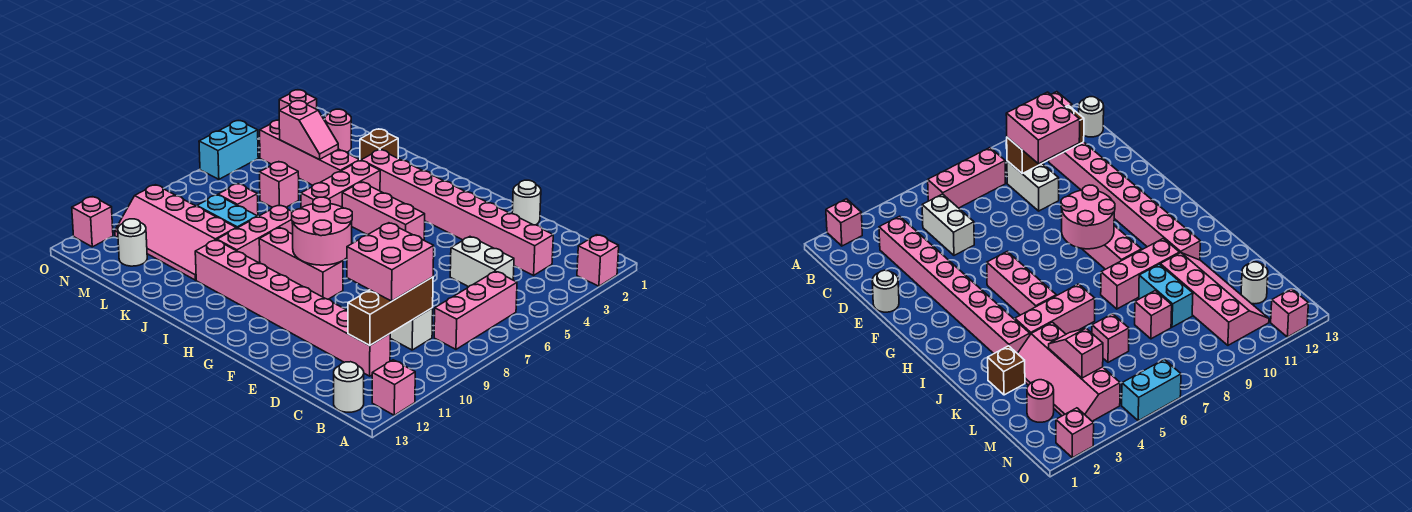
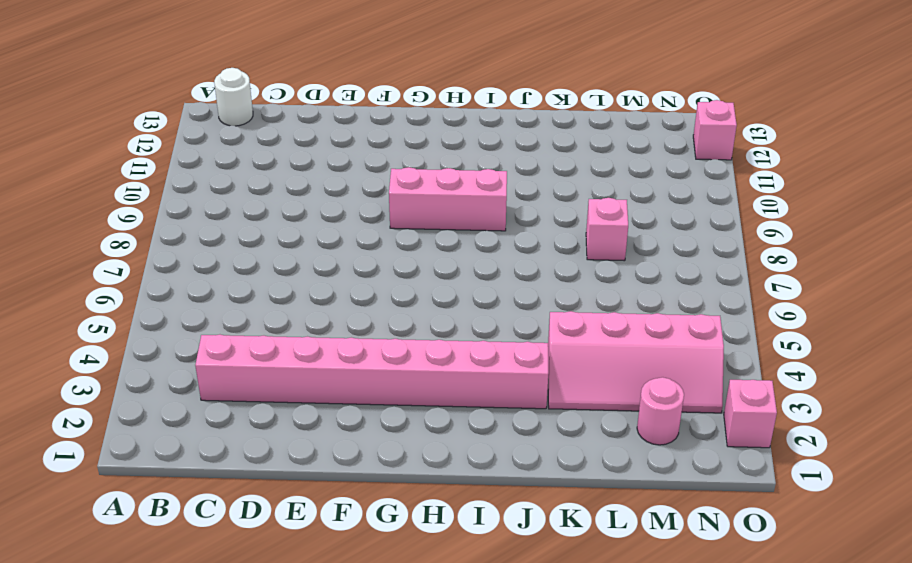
none -> pink brick A2 level 1
none -> pink brick A12 level 1
none -> pink brick B6:B8 level 1

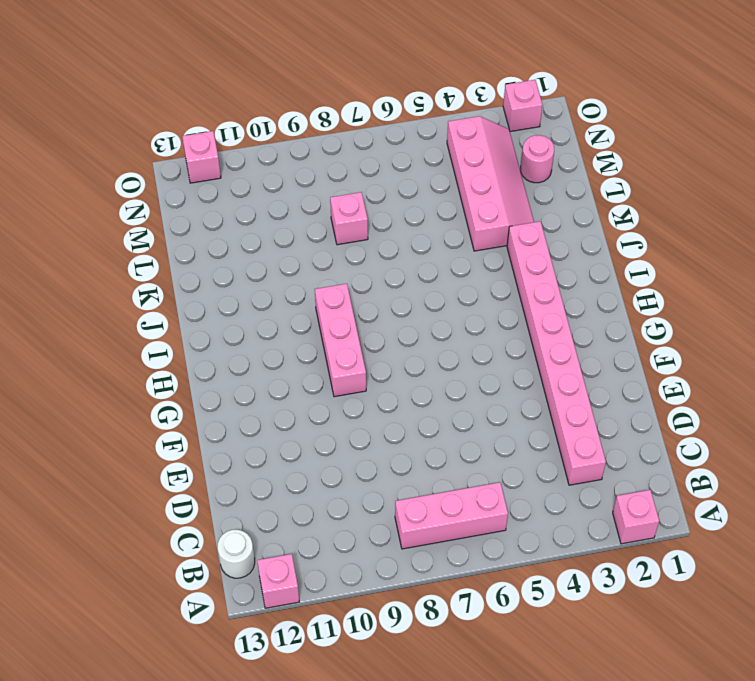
none -> white brick C5:D5 level 1
none -> white brick C9:D9 level 1
none -> pink brick C11:J11 level 1

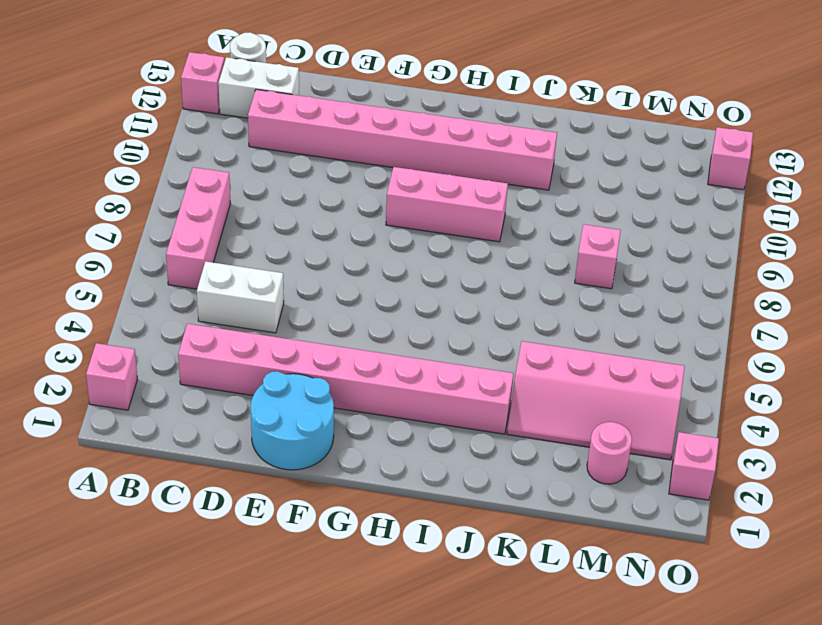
white brick B12:C12 level 1 -> white brick C9:D9 level 1
cyan round brick E1:F2 level 1 -> white round brick E1 level 1
none -> pink brick G5:I5 level 1
none -> pink brick J4:J6 level 1
none -> pink brick J8:J10 level 1

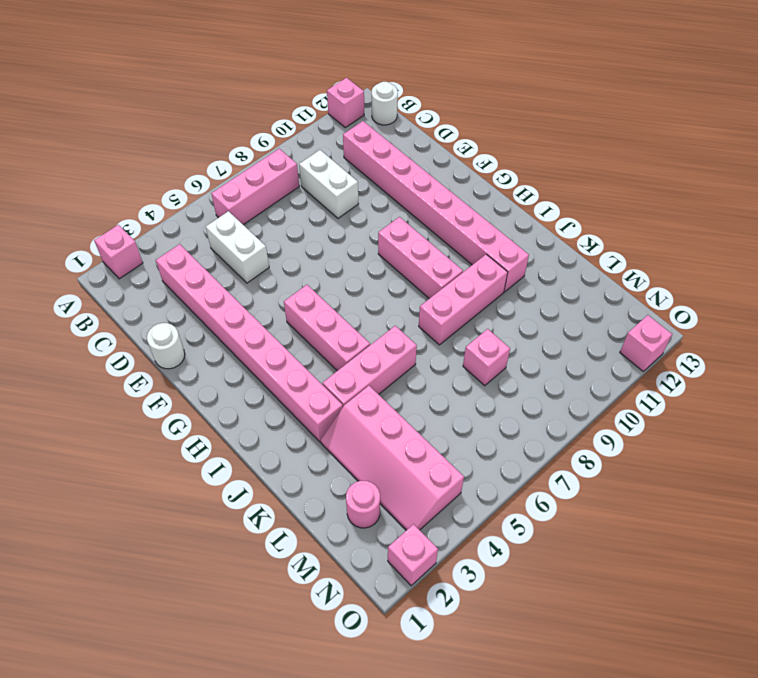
none -> brown brick K2 level 1
none -> cyan brick K9:L9 level 1
none -> pink slope K10:N11 level 1 top 10

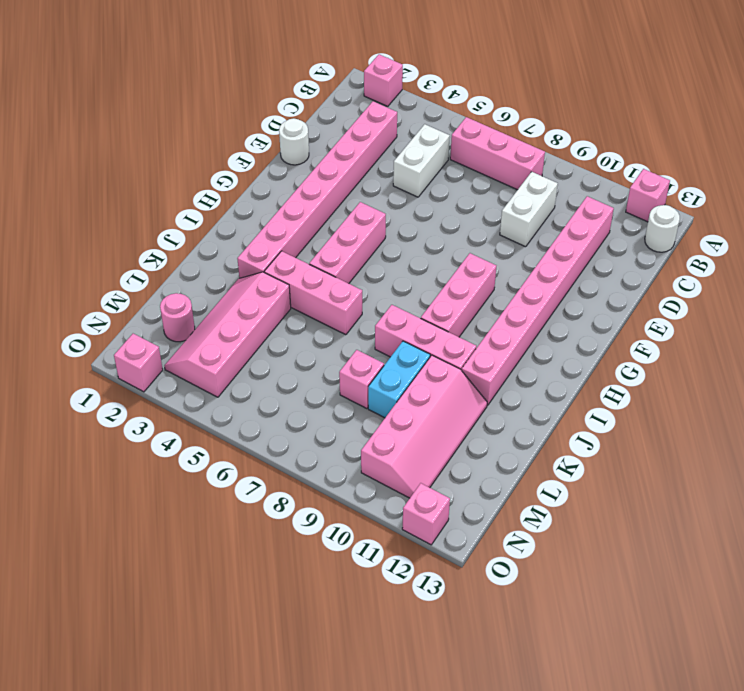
none -> brown brick K2 level 1
none -> pink brick L6 level 1
none -> white round brick M12 level 1

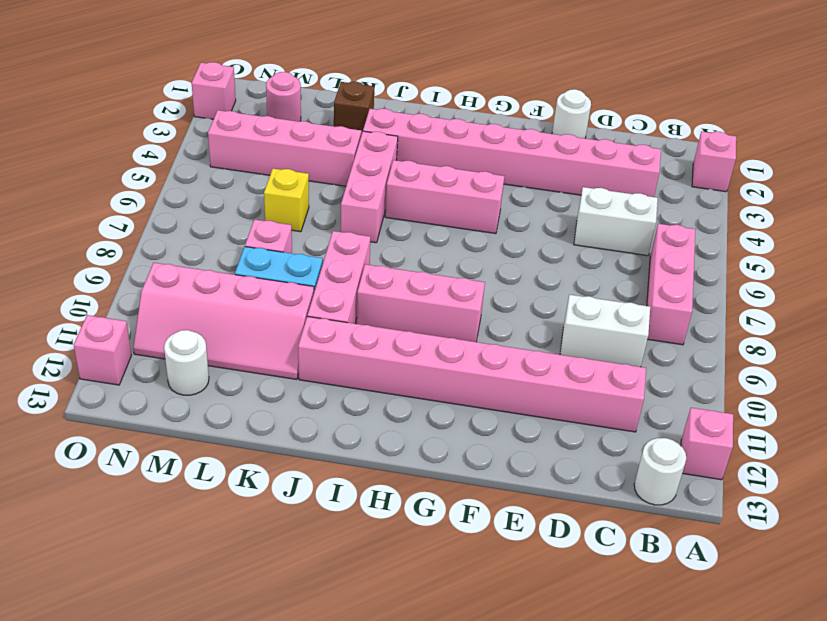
yellow brick L6 level 1 -> pink brick L6 level 1
none -> cyan brick O5:O6 level 1
none -> brown brick C9:C11 level 2
none -> pink round brick G8:H9 level 2

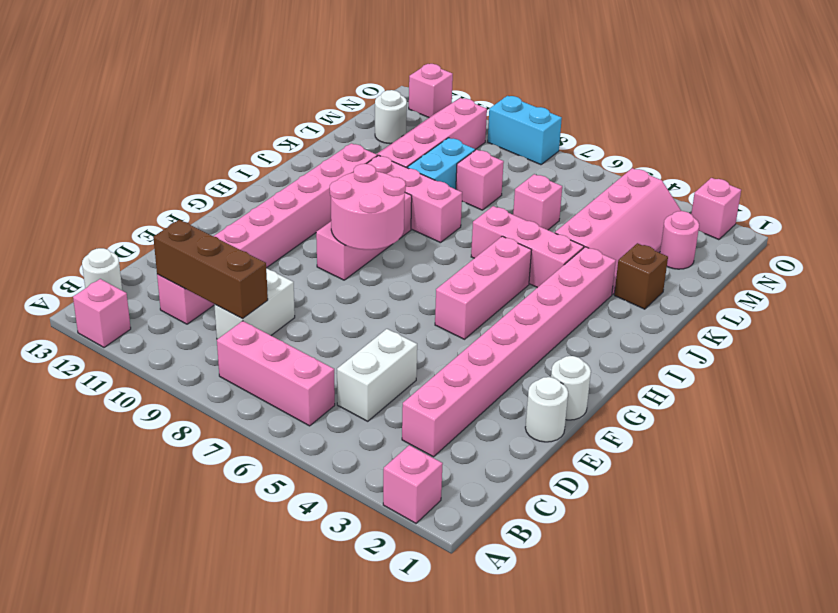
white round brick F1 level 1 -> none
cyan brick O8:O9 level 1 -> cyan brick O5:O6 level 1
none -> pink slope L4:M4 level 2 top M
none -> pink brick C9:D10 level 3

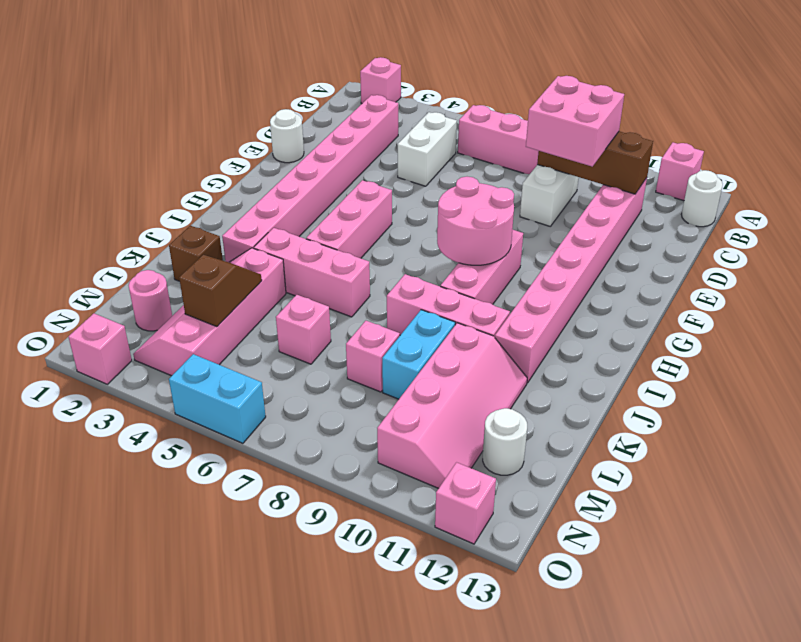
brown slope L4:M4 level 2 top M -> pink slope L4:M4 level 2 top M

